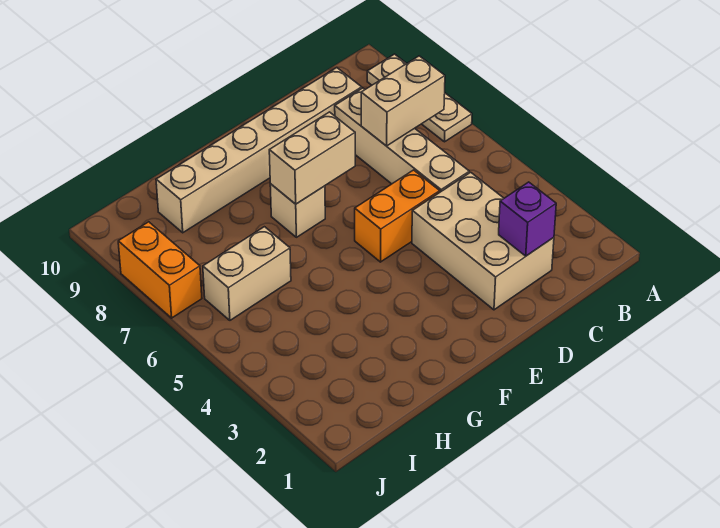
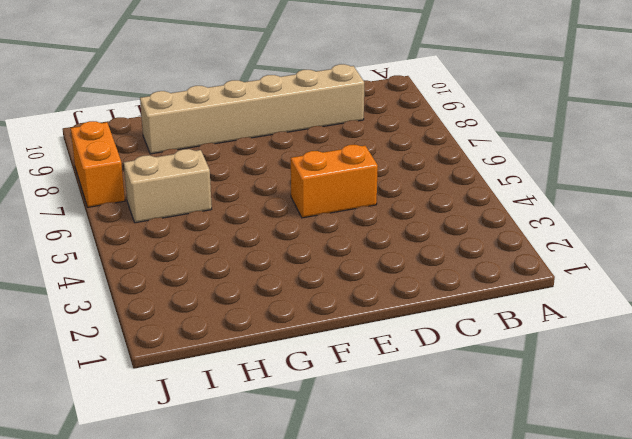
none -> tan plate A7:A9 level 1
none -> tan brick C2:D4 level 1

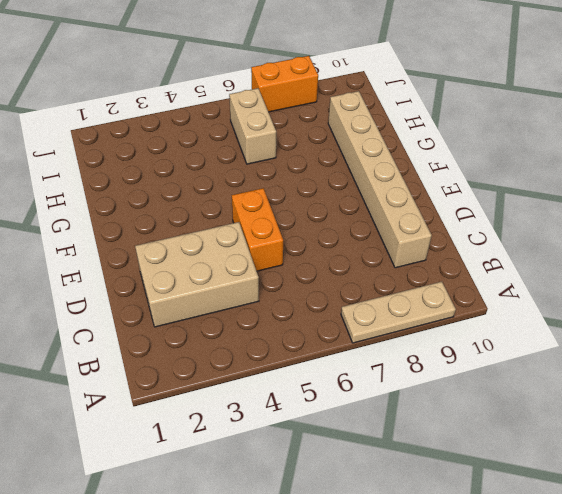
none -> tan brick C5:C8 level 1
none -> tan brick F7 level 1

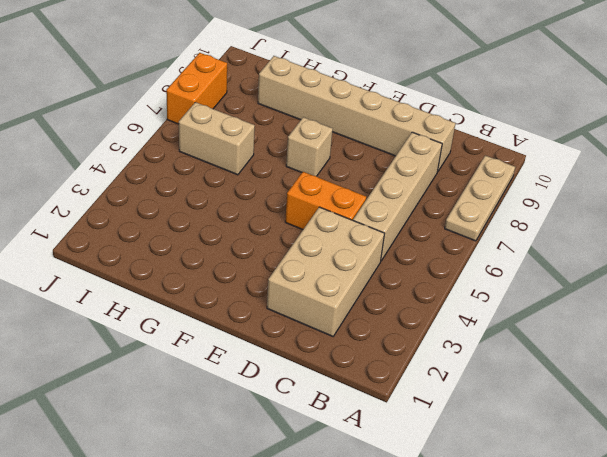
none -> tan brick B7:C7 level 2
none -> purple brick C2 level 2

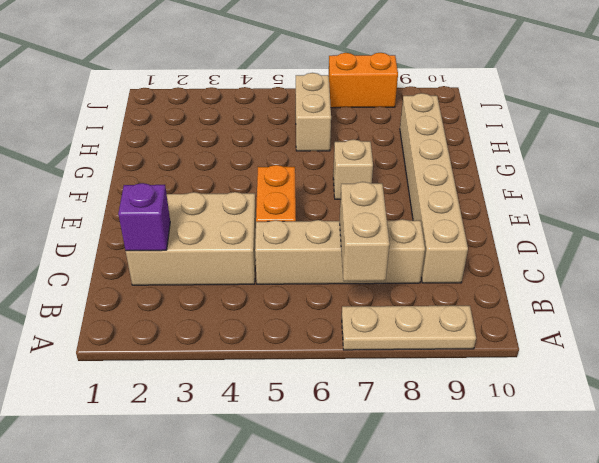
none -> tan brick E7:F7 level 2

